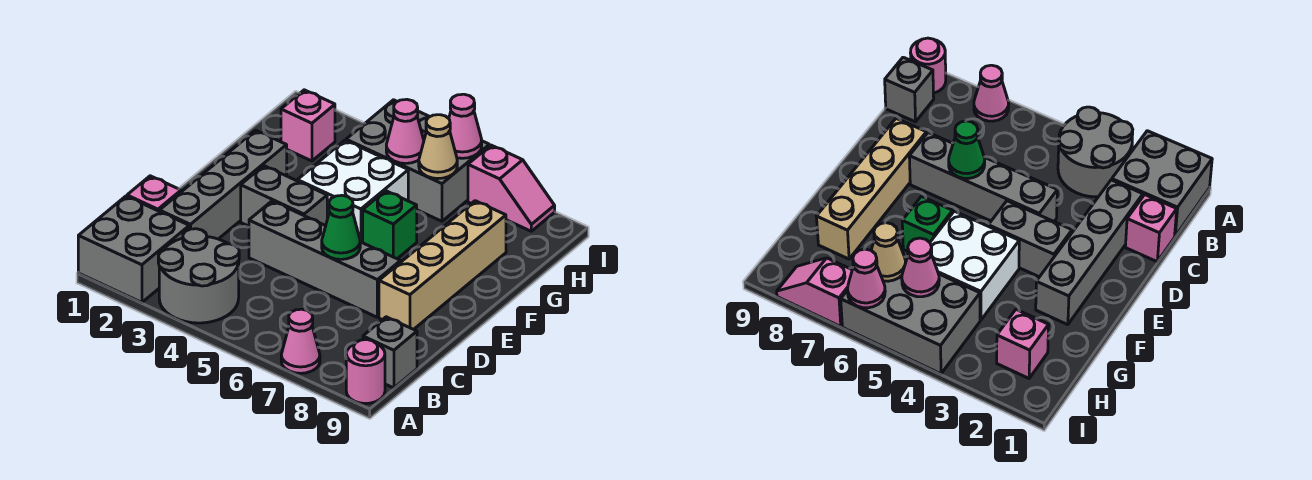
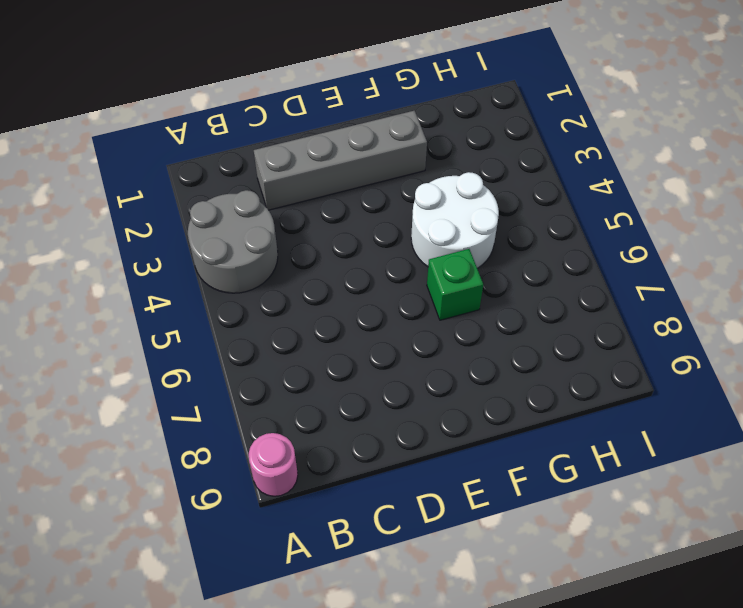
white round brick F4:G5 level 1 -> white brick F4:G5 level 1
none -> grey brick A1:B2 level 1
none -> pink cone A7 level 1
none -> grey brick B9 level 1

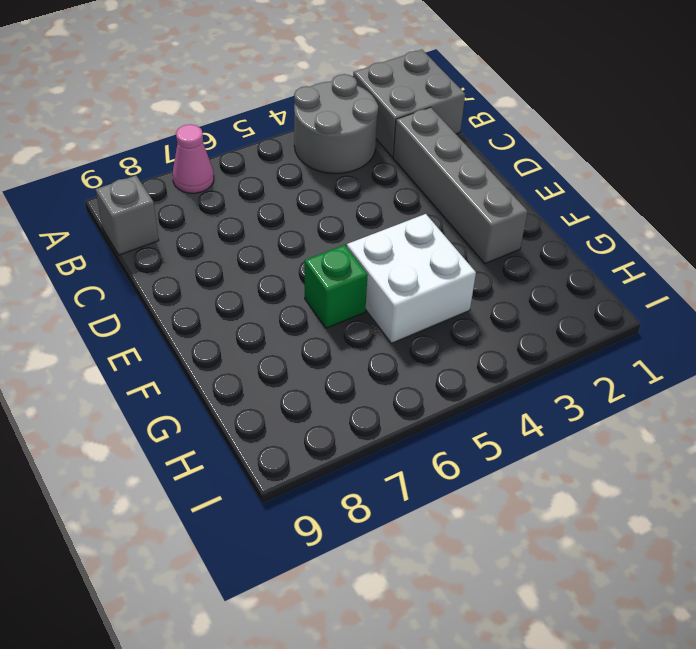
none -> pink round brick A9 level 1
none -> pink brick C1 level 1
none -> grey brick D4:D7 level 1

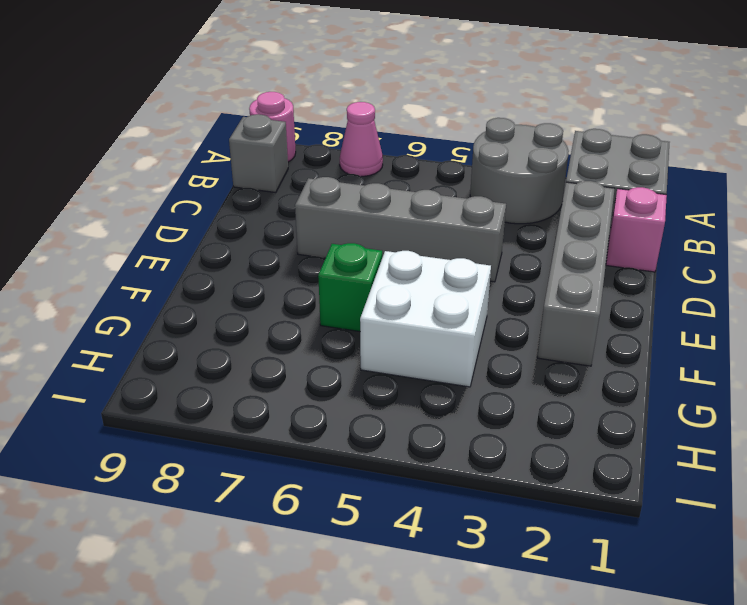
none -> tan brick D8:G8 level 1
none -> grey brick E3:E4 level 1
none -> pink brick H2 level 1

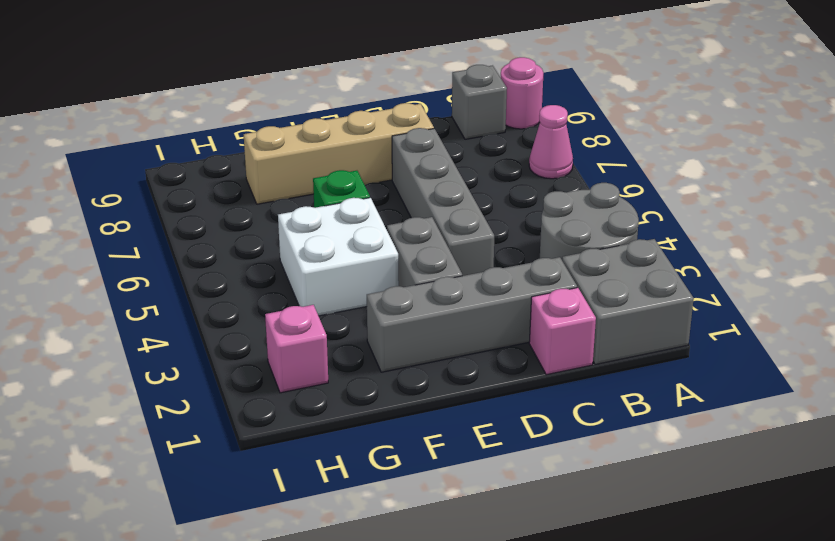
none -> grey brick H4:I6 level 1
none -> pink slope I7:I8 level 1 top 7
none -> green cone D6 level 2

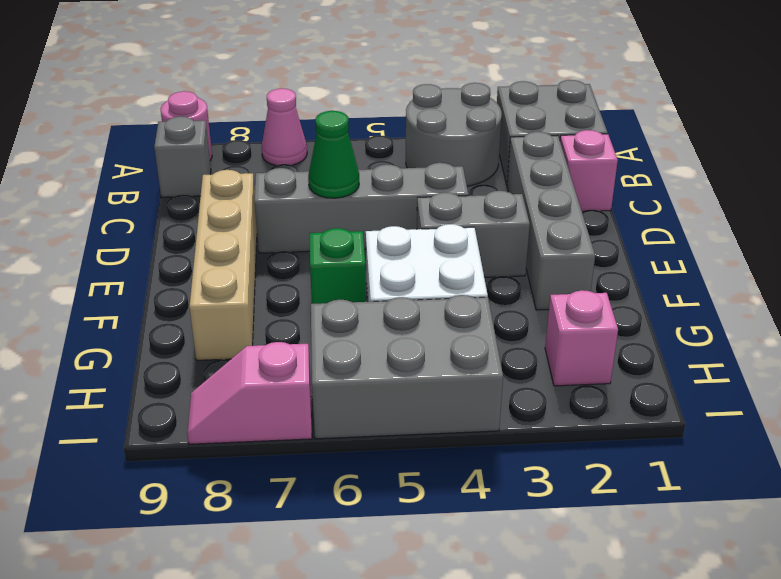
none -> pink cone H5 level 2
none -> tan cone H6 level 2
none -> pink cone I6 level 2

